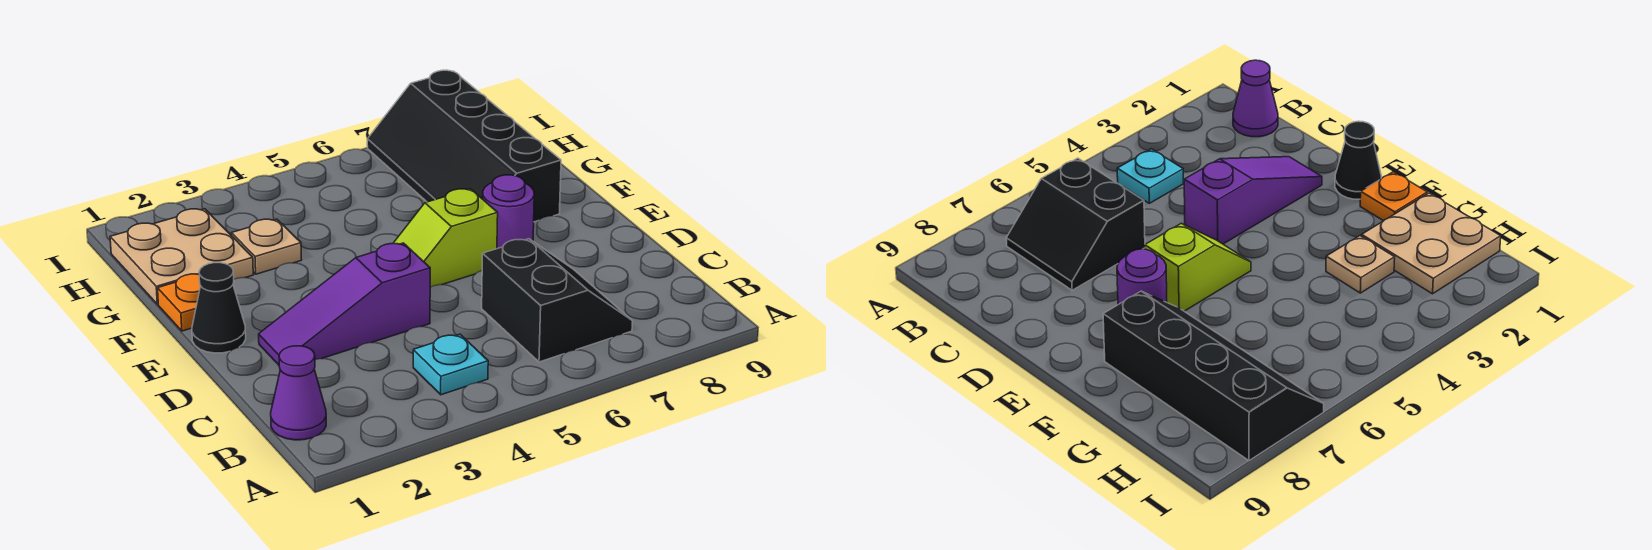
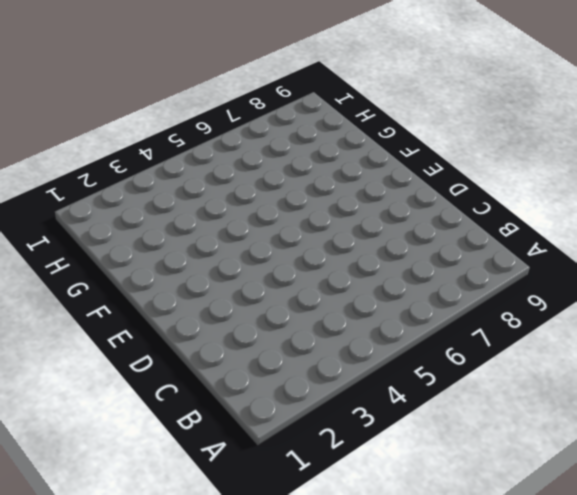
none -> purple cone B1 level 1
none -> cyan plate B4 level 1

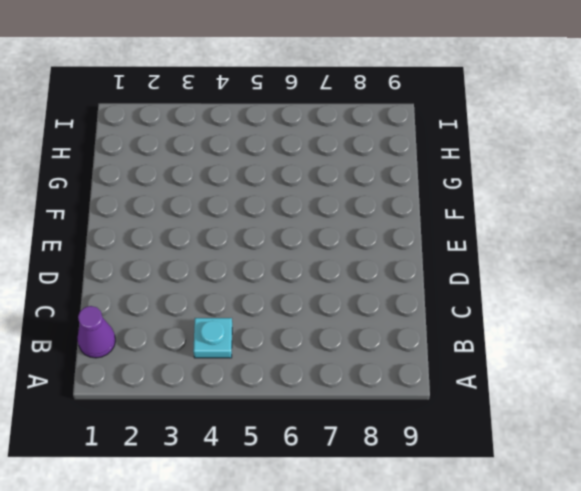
none -> black slope B6:C7 level 1 top 6
none -> purple slope D2:D4 level 1 top 4

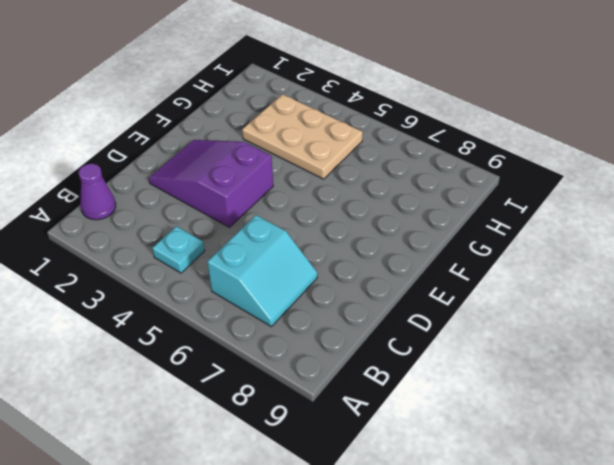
cyan slope B6:C7 level 1 top 6 -> black slope B6:C7 level 1 top 6
purple slope D2:E4 level 1 top 4 -> purple slope D2:D4 level 1 top 4
tan plate G3:H5 level 1 -> tan plate G3 level 1
none -> black cone E1 level 1
none -> lime slope E5:E6 level 1 top 6

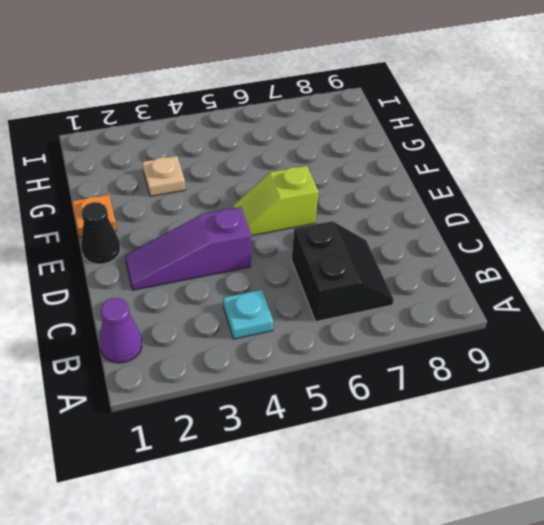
none -> purple round brick E7 level 1
none -> black slope F7:I8 level 1 top 8

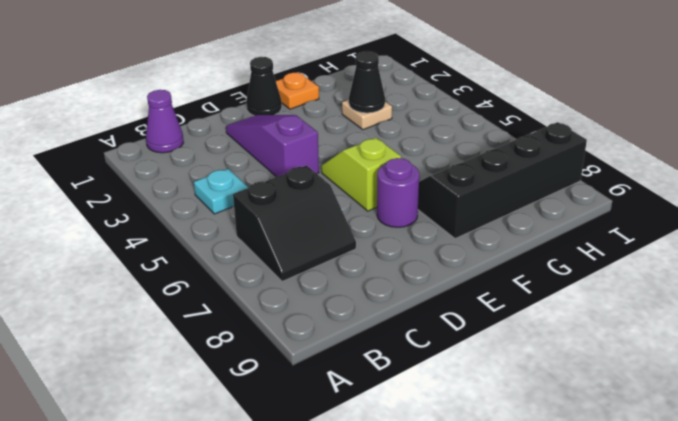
black cone G3 level 2 -> none
none -> tan plate G1:H2 level 1

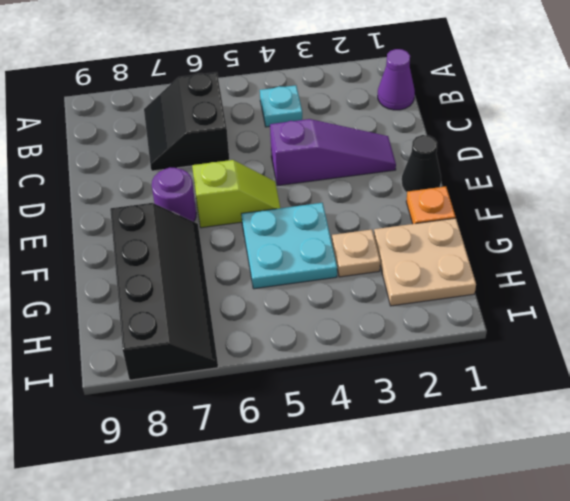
cyan plate F4:G5 level 1 -> none

